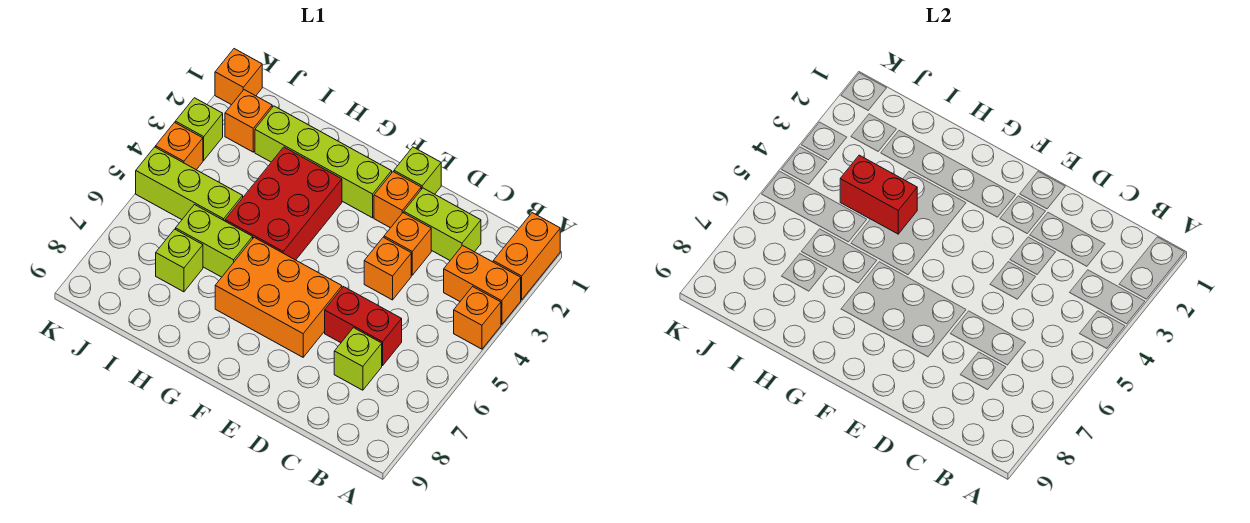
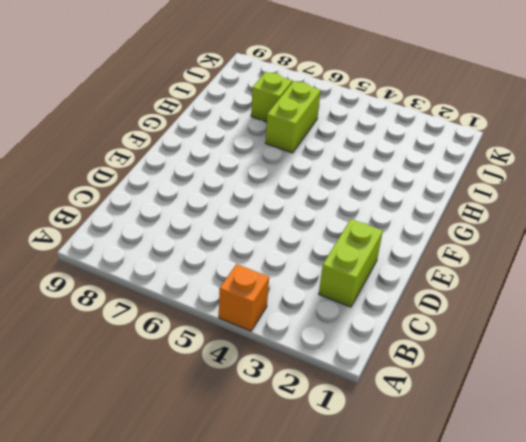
none -> orange brick A1:A2 level 1
none -> orange brick A3:B3 level 1
none -> red brick C6:D6 level 1

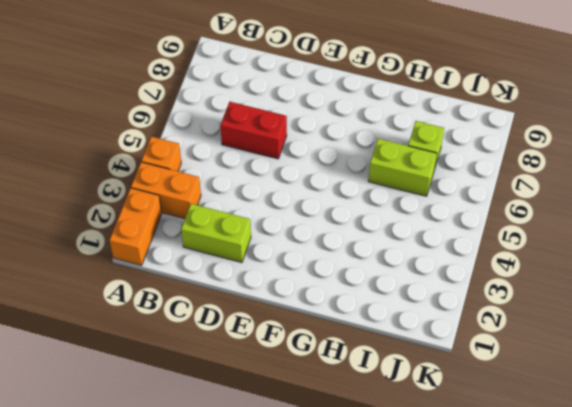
none -> lime brick C7 level 1
none -> orange brick D3 level 1
none -> orange brick D4 level 1

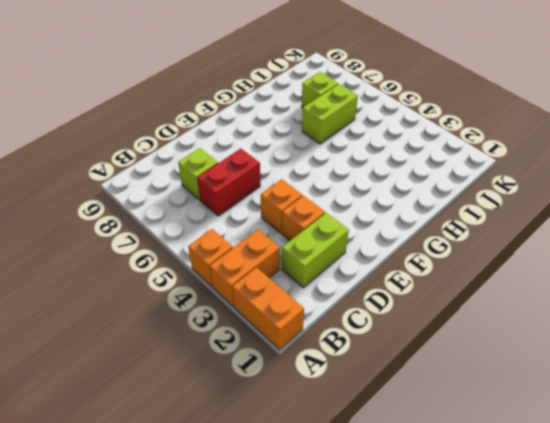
none -> lime brick E1 level 1
none -> orange brick E2 level 1
none -> orange brick E6:G7 level 1

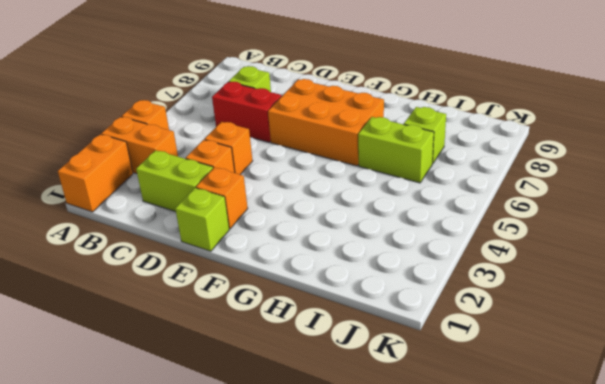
none -> lime brick F2:I2 level 1
none -> red brick G3:H5 level 1
none -> lime brick I5:K5 level 1

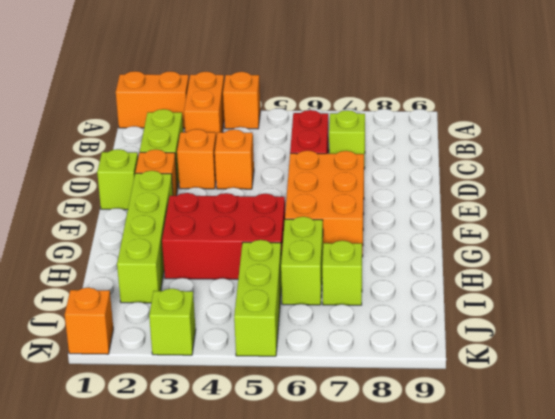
none -> orange brick J2 level 1
none -> orange brick K4 level 1
none -> red brick H4:I4 level 2

